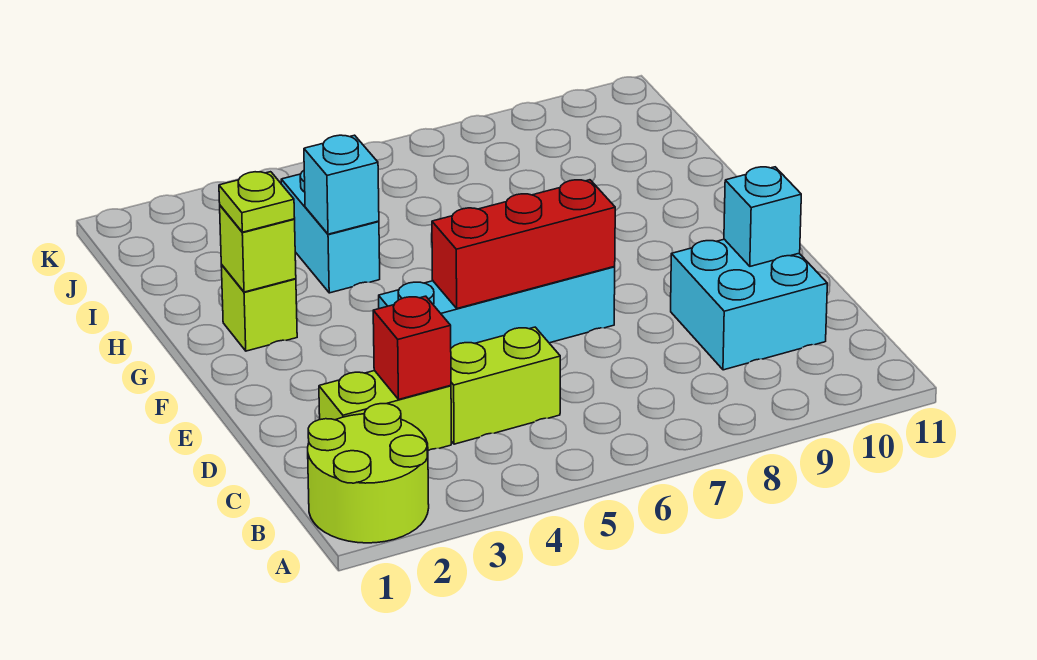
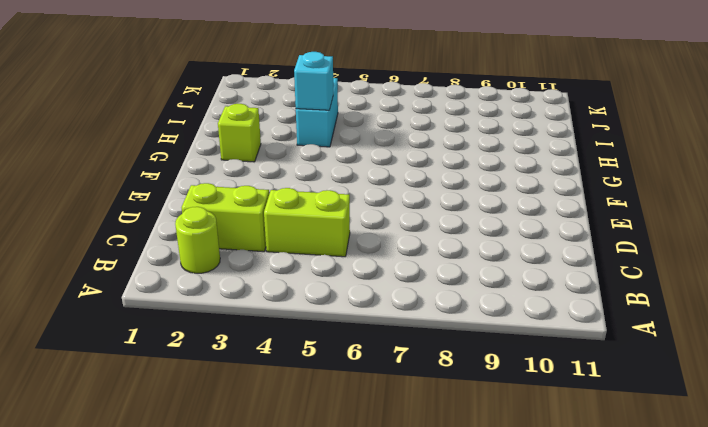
lime round brick B2 level 1 -> lime round brick A1:B2 level 1
none -> cyan brick C9:D10 level 1
none -> cyan brick E4:E7 level 1
none -> red brick C3 level 2

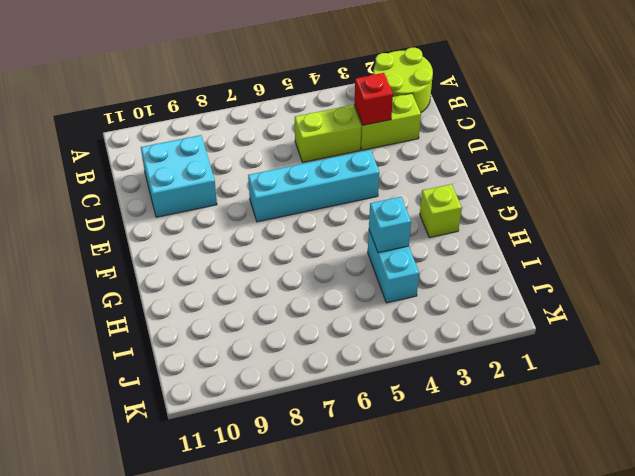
none -> cyan brick D10 level 2
none -> red brick E5:E7 level 2
none -> lime brick G2 level 2

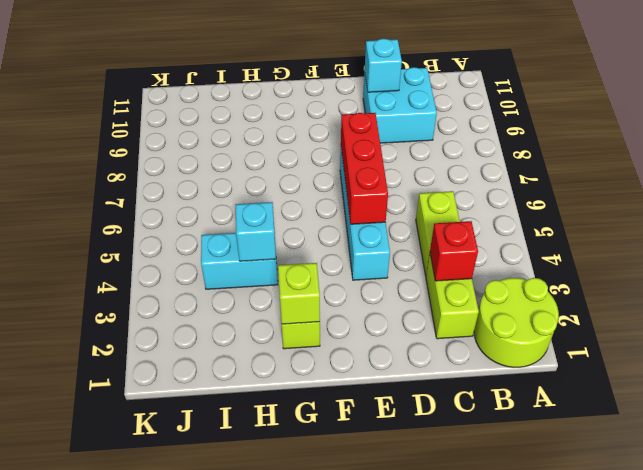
none -> lime plate G2 level 3

